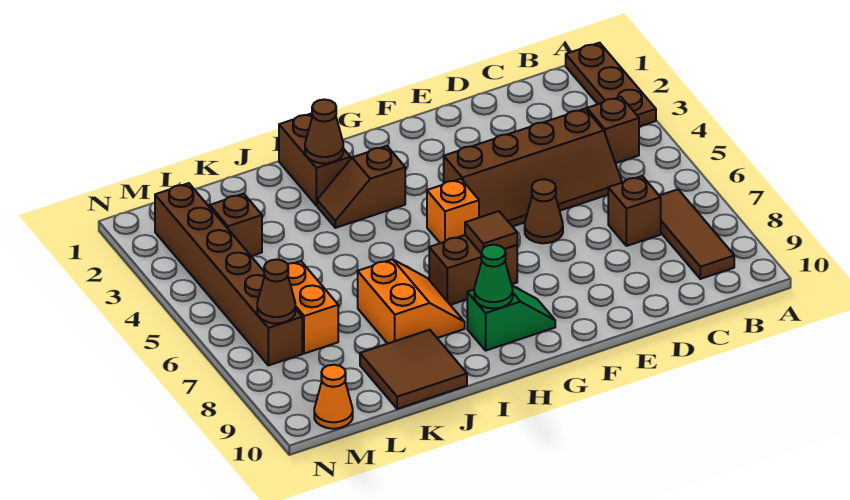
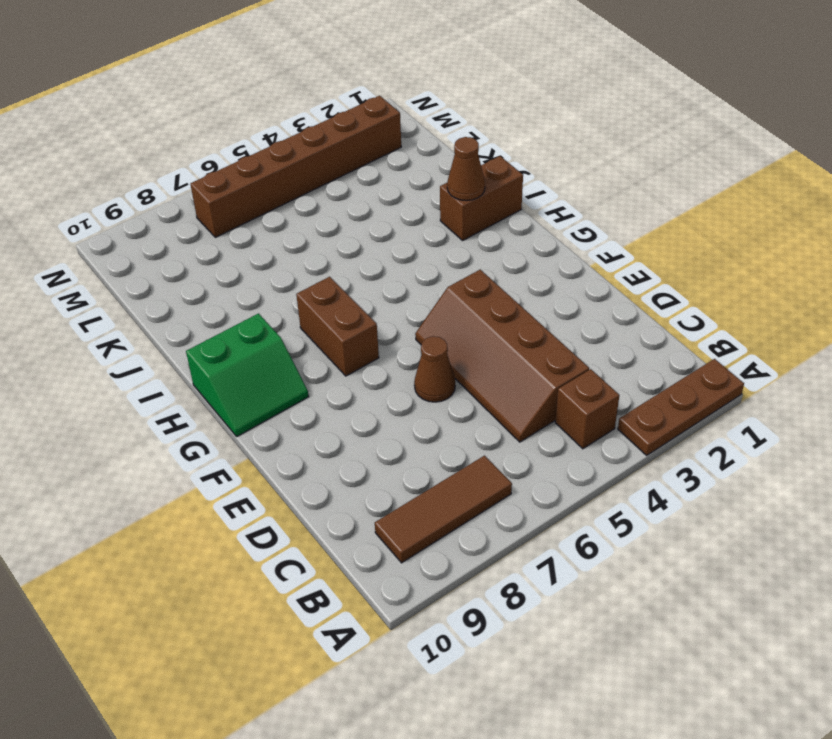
green slope G9:H10 level 1 top H -> green slope G9:H9 level 1 top H
none -> brown brick C7 level 1
none -> orange brick G5 level 1
none -> brown slope H3:I3 level 1 top H

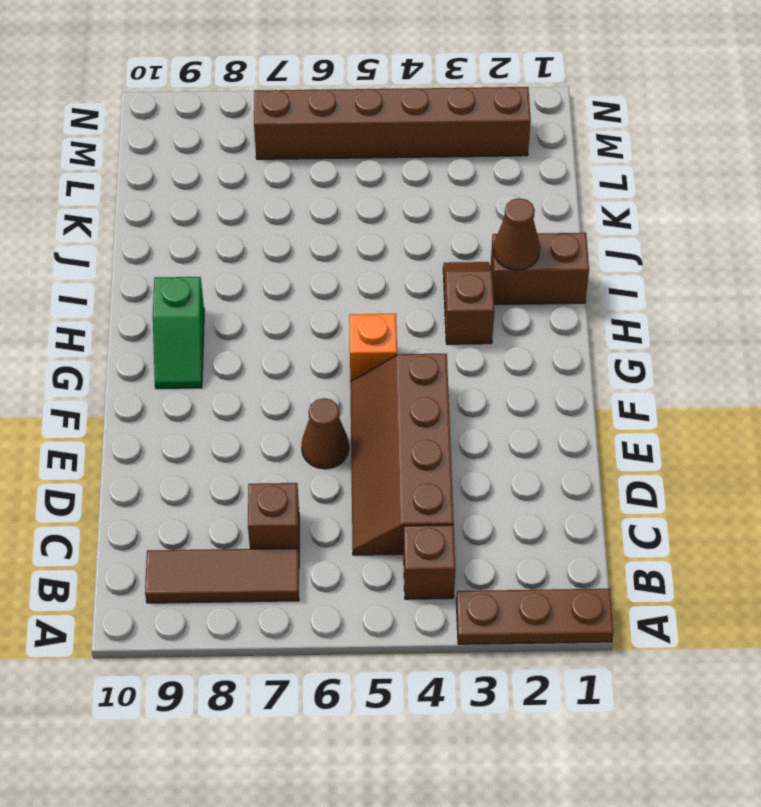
none -> brown brick G7:H7 level 1
none -> orange slope I7:J8 level 1 top J
none -> brown tile J9:K10 level 1

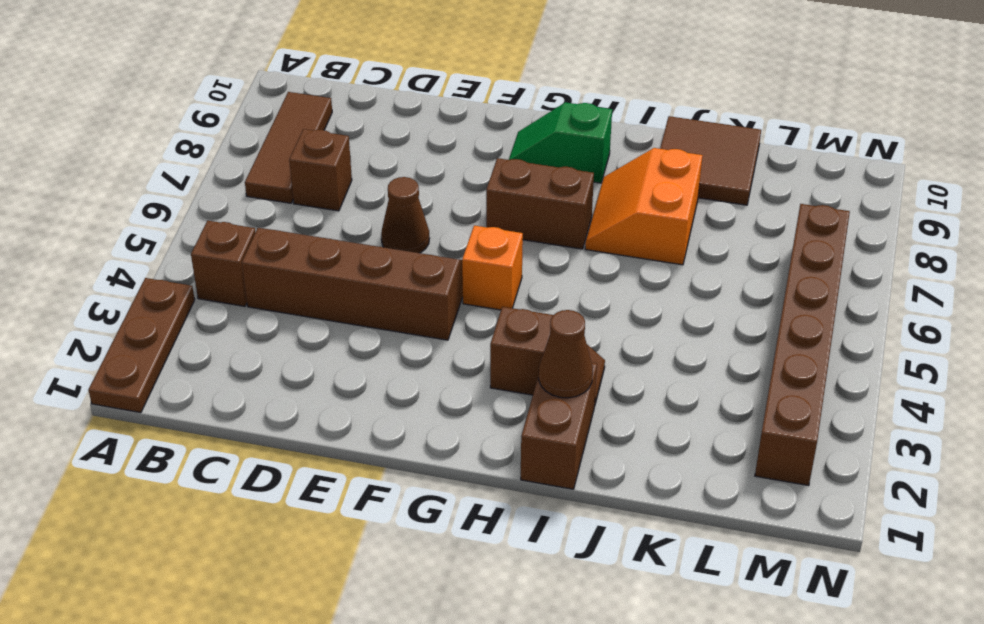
none -> brown brick L3 level 1
none -> orange brick L6:L7 level 1
none -> orange cone M10 level 1

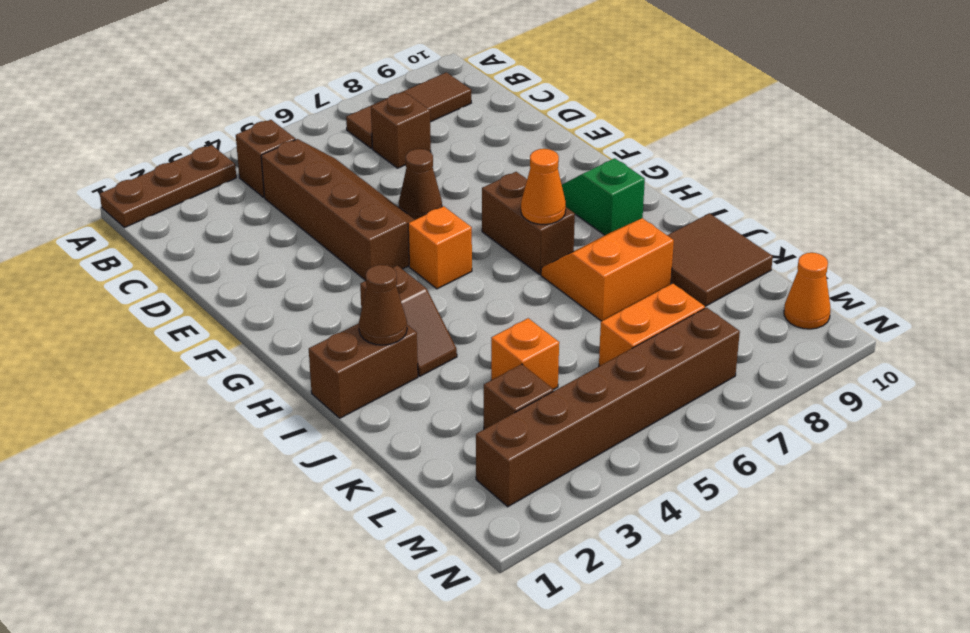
orange cone H7 level 2 -> none
orange brick K4 level 1 -> none
none -> brown tile G7 level 2
none -> green cone H9 level 2
none -> brown cone M7 level 2

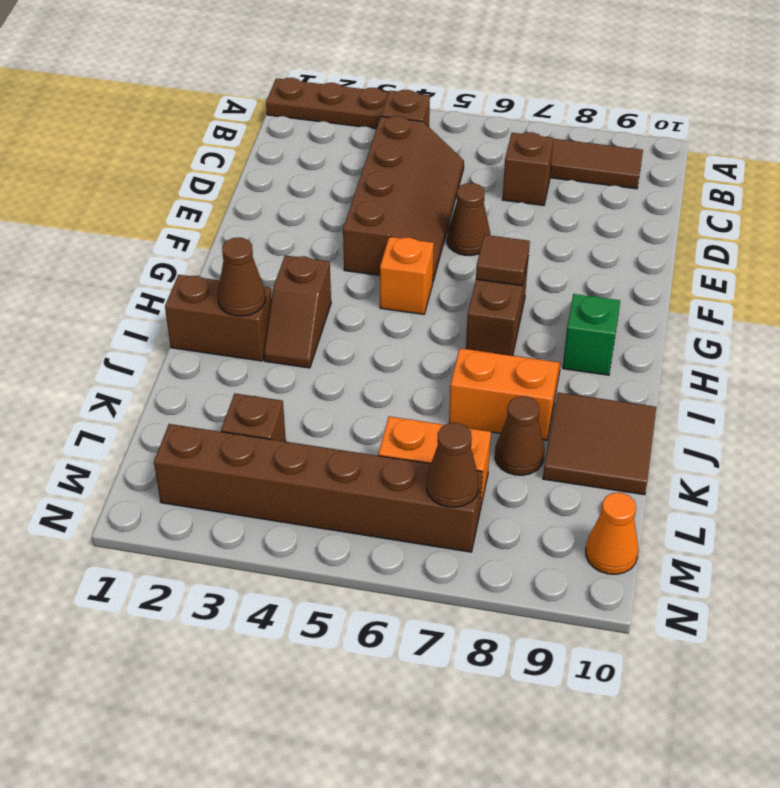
brown cone K8 level 1 -> none
none -> green cone H9 level 2

